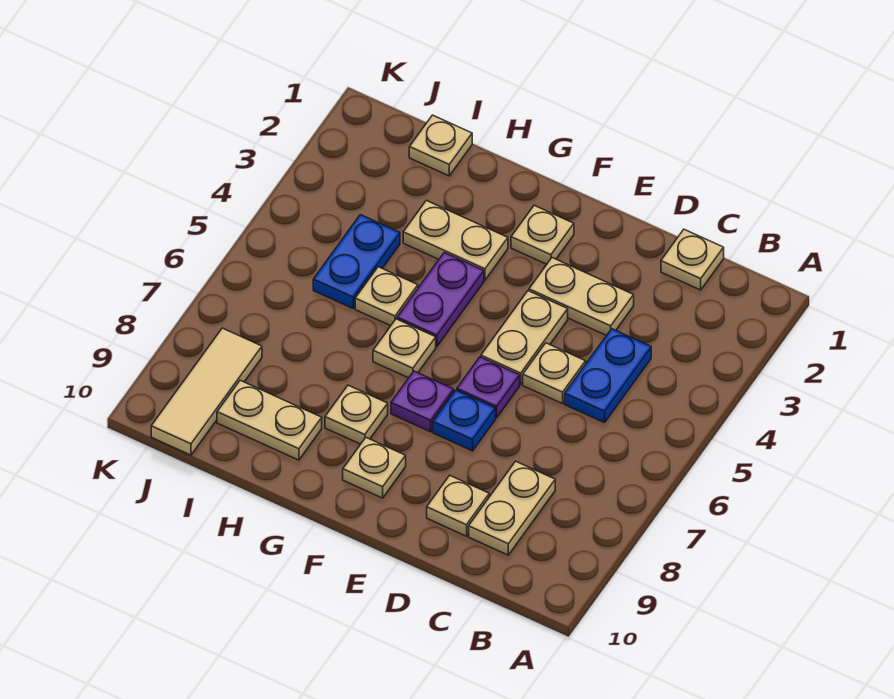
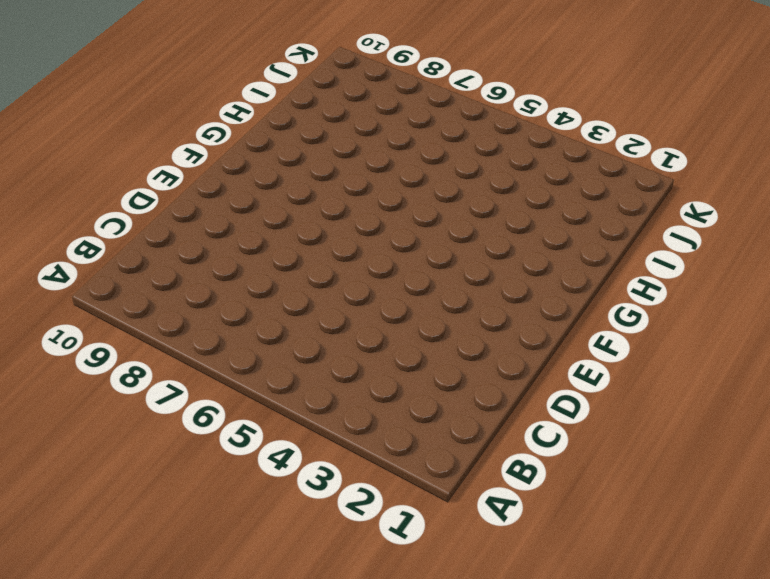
none -> tan plate C1 level 1
none -> blue plate C4:C5 level 1
none -> tan plate C8:C9 level 1

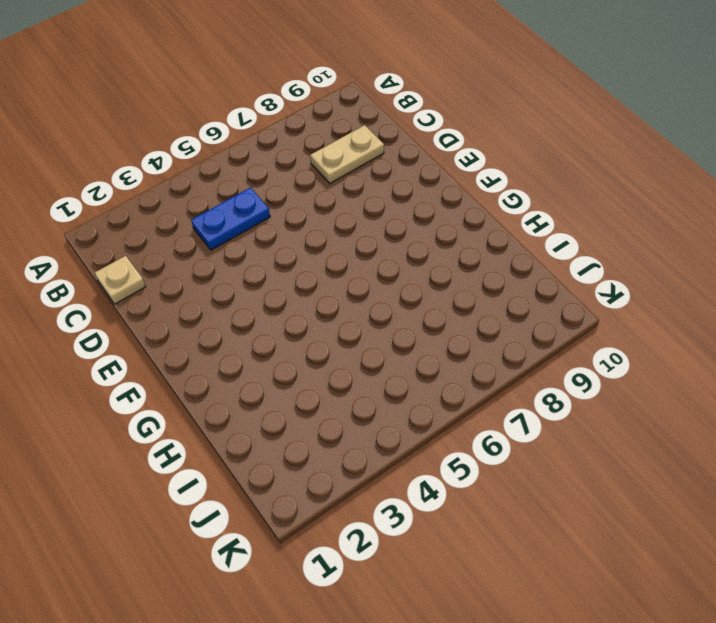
none -> tan plate D3:E3 level 1
none -> tan plate D5 level 1
none -> tan plate D9 level 1

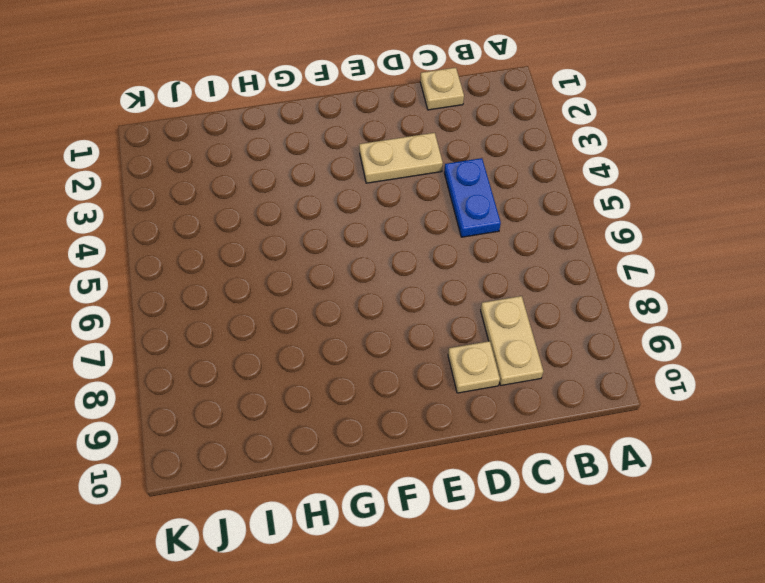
none -> tan plate D5 level 1
none -> tan plate E4:E5 level 1
none -> purple plate E6 level 1

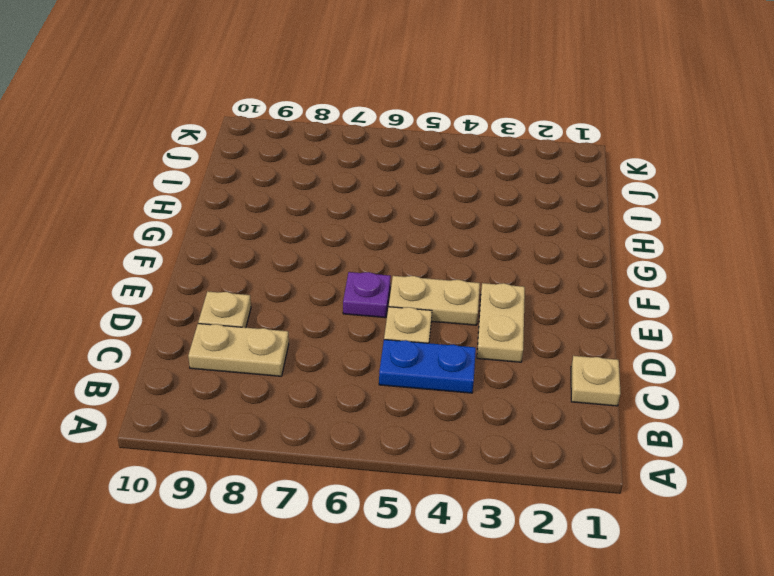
none -> blue plate E7 level 1
none -> tan plate F2 level 1
none -> purple plate F7 level 1

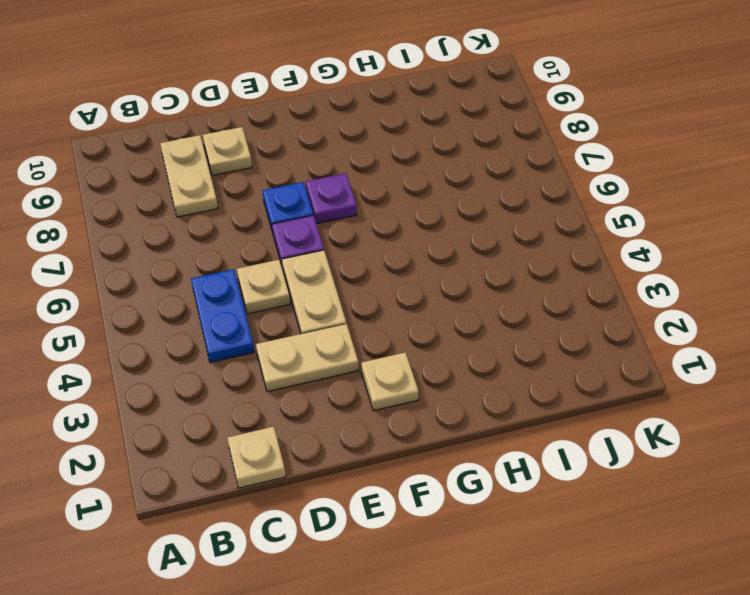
none -> tan plate F9 level 1
none -> tan plate G3:H3 level 1
none -> purple plate G4:G5 level 1

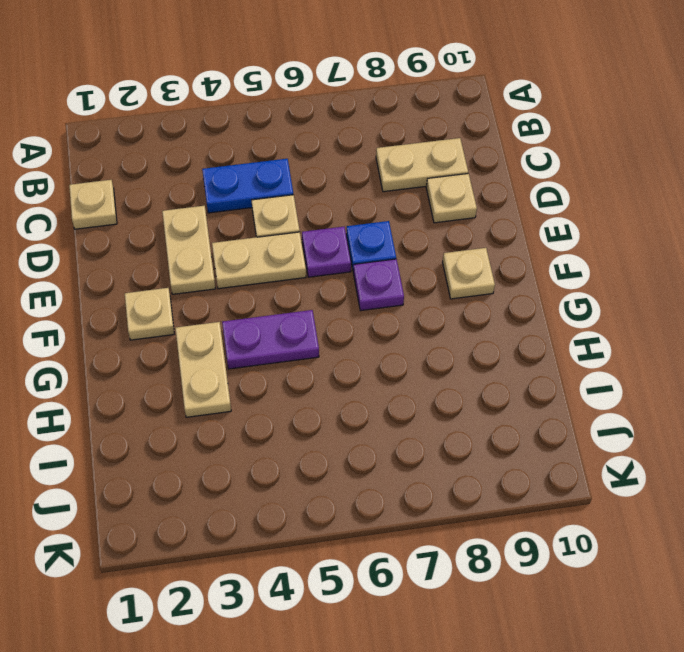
none -> tan plate G6 level 1
none -> tan plate G8 level 1
none -> tan plate H5 level 1

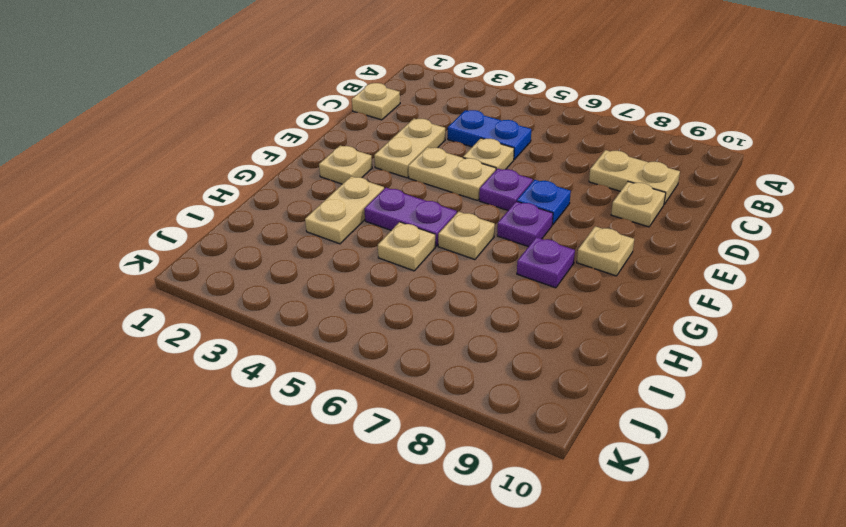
purple plate G8 level 1 -> tan plate G8 level 1
none -> tan plate H9:I9 level 1
none -> tan plate I1 level 1
none -> blue plate I4:I5 level 1

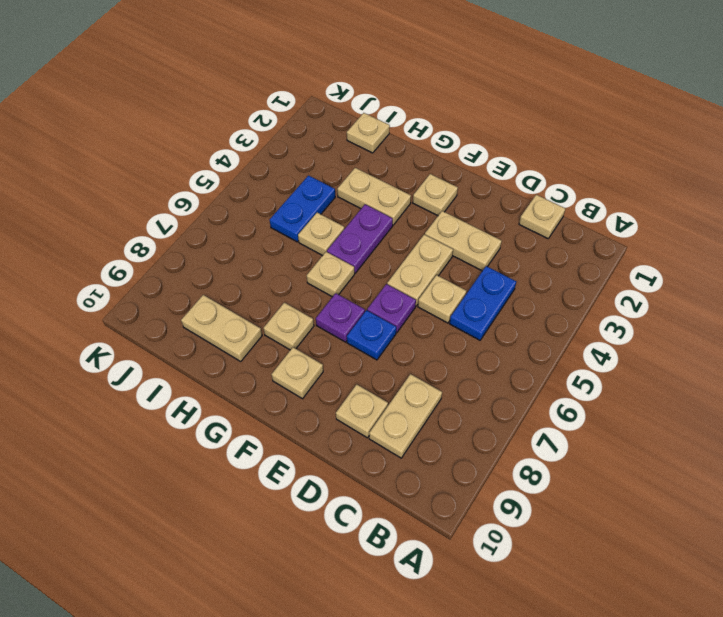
none -> tan tile J8:J10 level 1

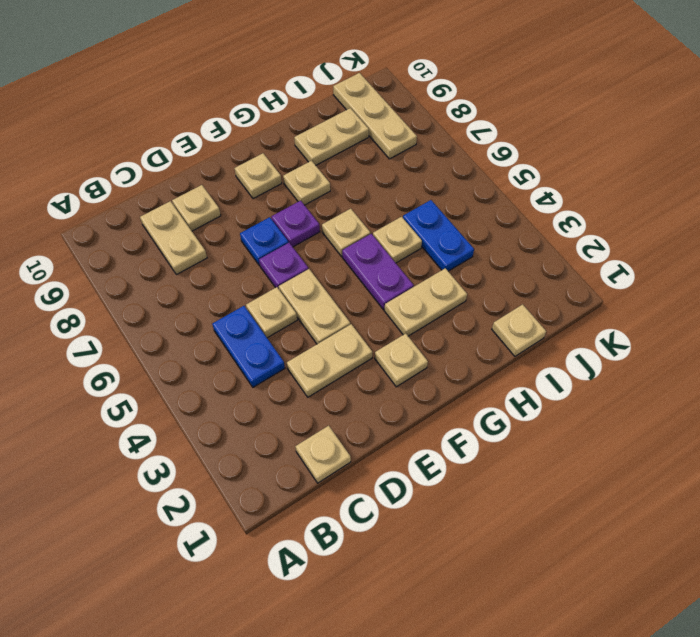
tan plate J8:J10 level 1 -> tan tile J8:J10 level 1

